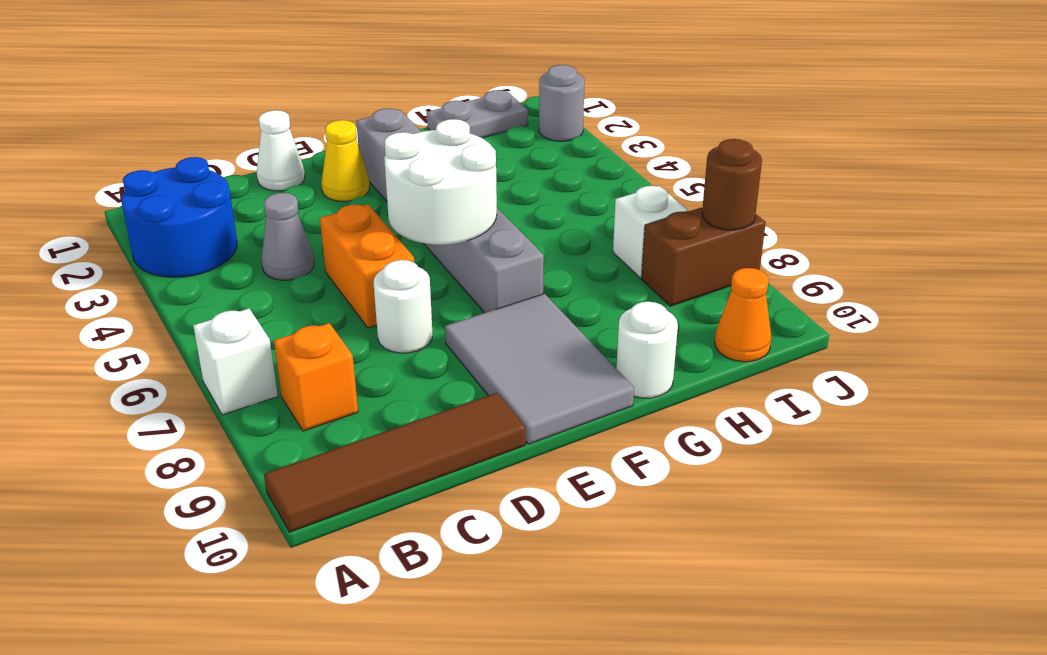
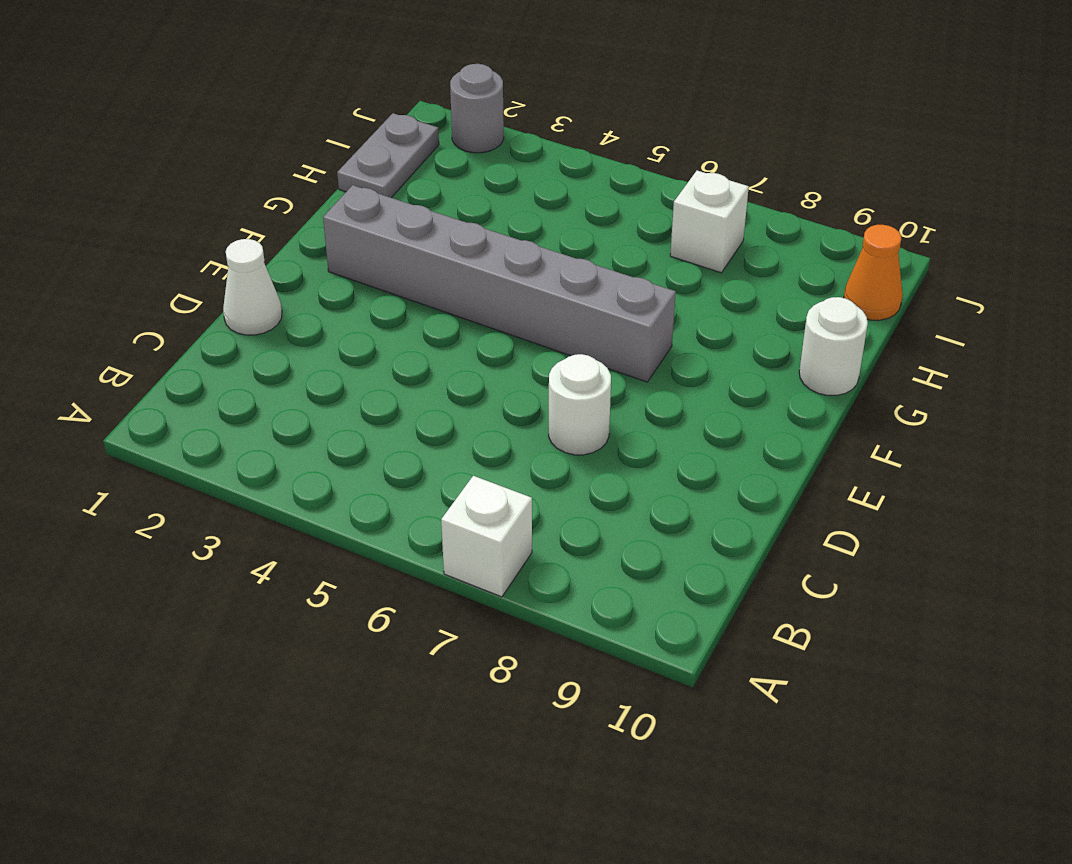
none -> blue round brick A2:B3 level 1
none -> brown tile A10:D10 level 1
none -> orange brick B8 level 1

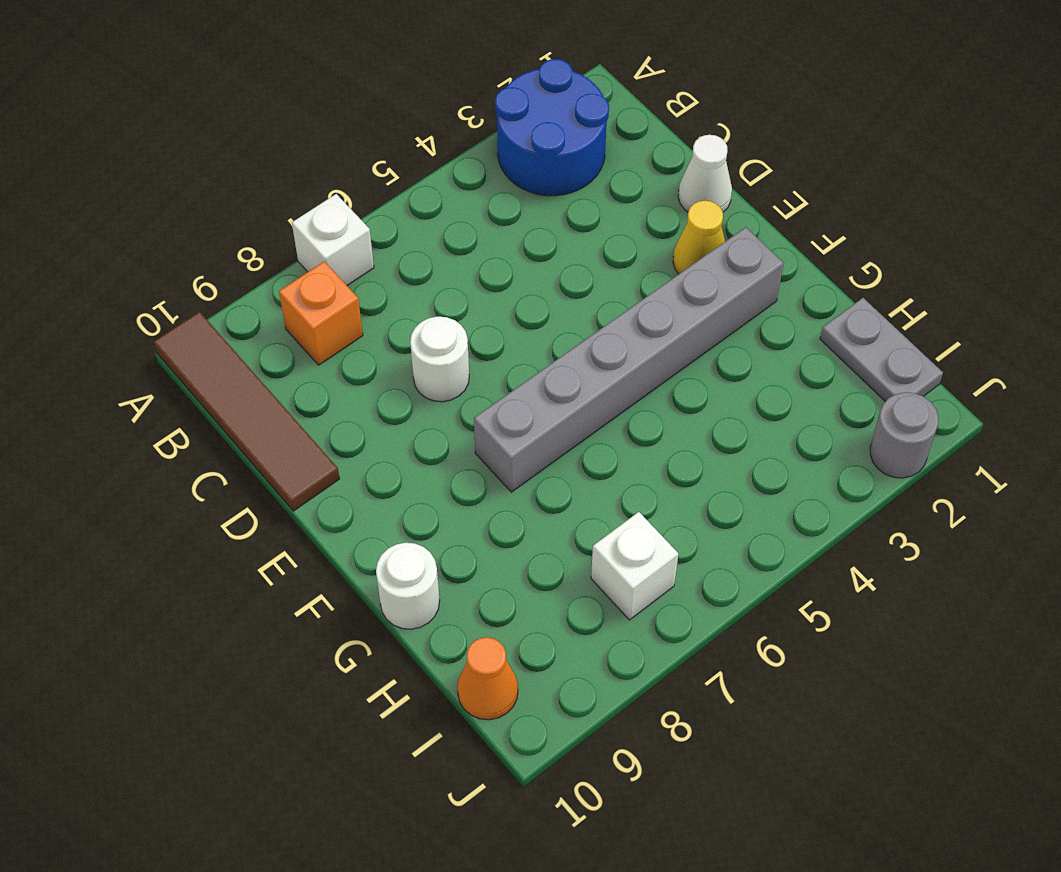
none -> grey cone C4 level 1
none -> orange brick D5:D6 level 1
none -> grey tile E8:F10 level 1

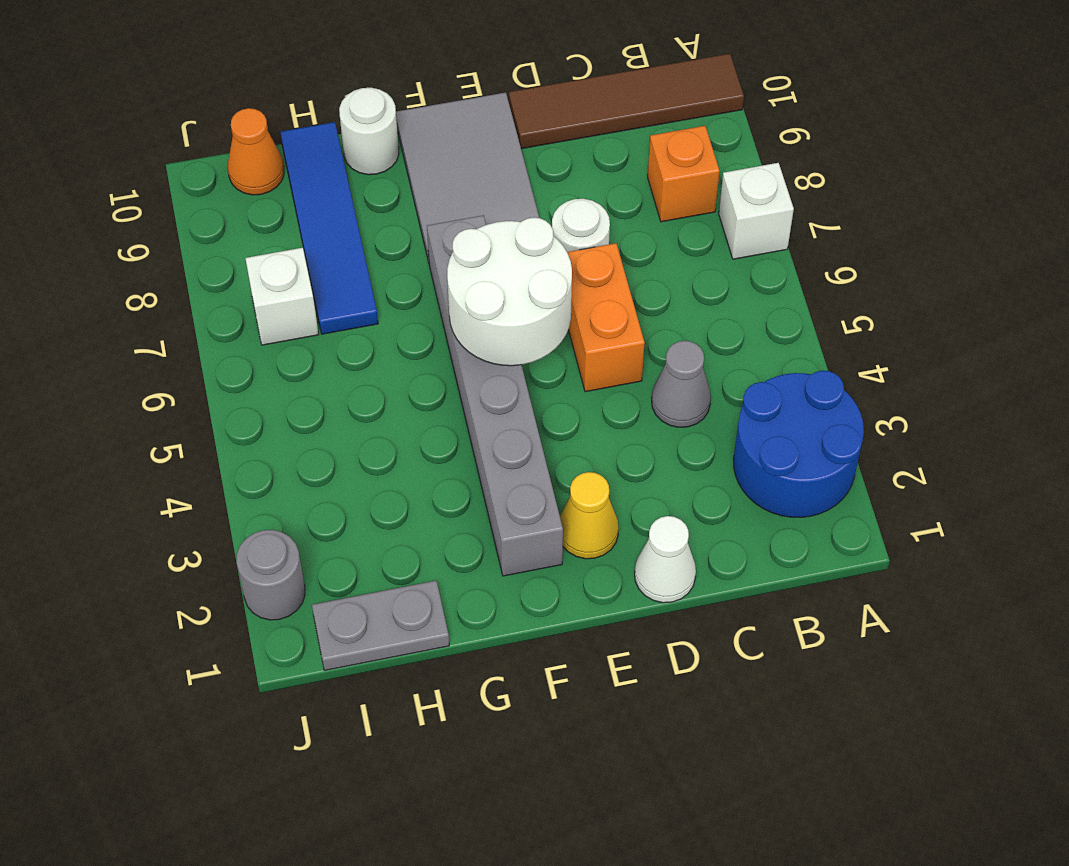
blue tile H7:H10 level 1 -> none
none -> brown brick I8:J8 level 1
none -> brown round brick J8 level 2

